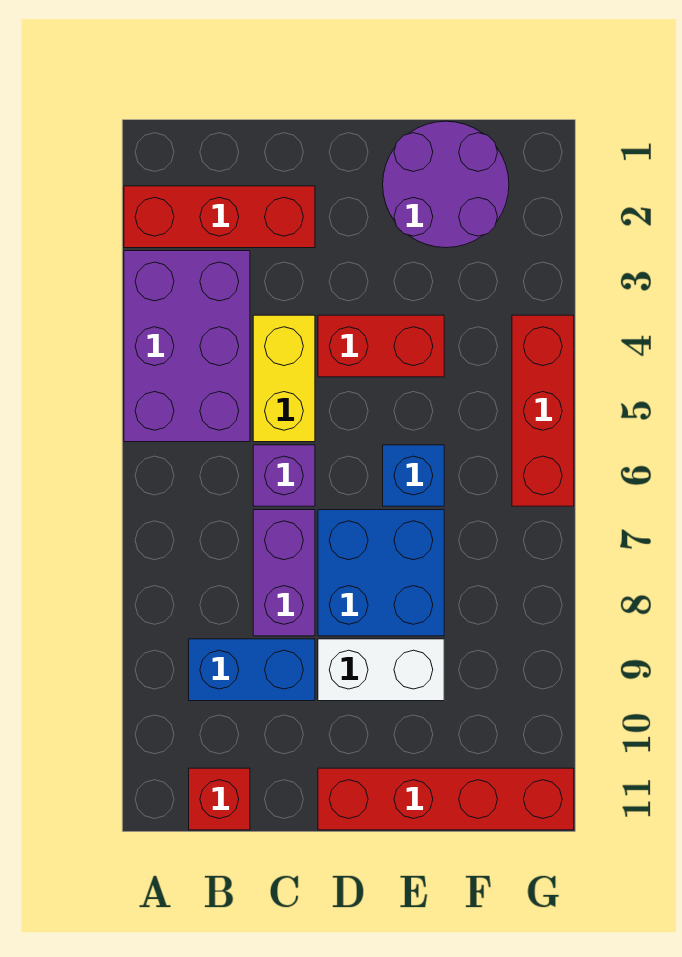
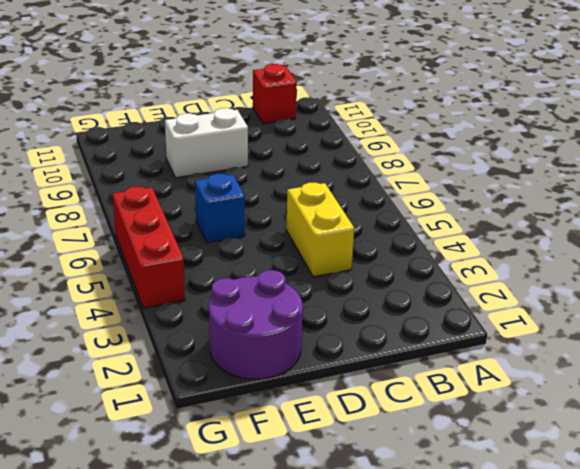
none -> red brick A2:C2 level 1
none -> purple brick A3:B5 level 1
none -> blue brick B9:C9 level 1

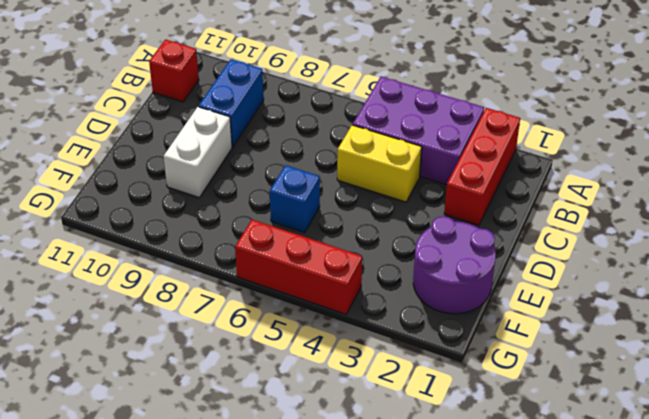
none -> purple brick C6 level 1
none -> purple brick C7:C8 level 1
none -> red brick D4:E4 level 1

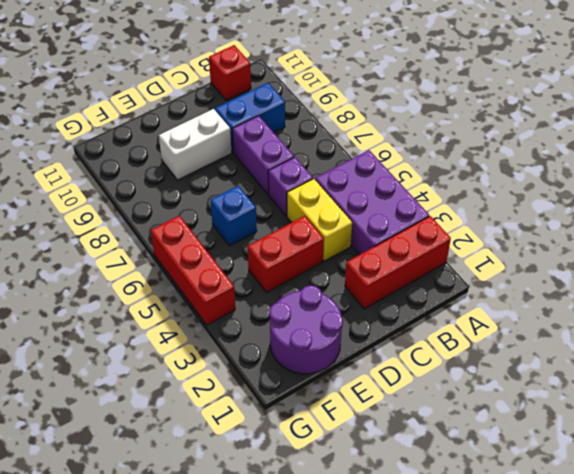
none -> blue brick D7:E8 level 1
none -> red brick D11:G11 level 1

